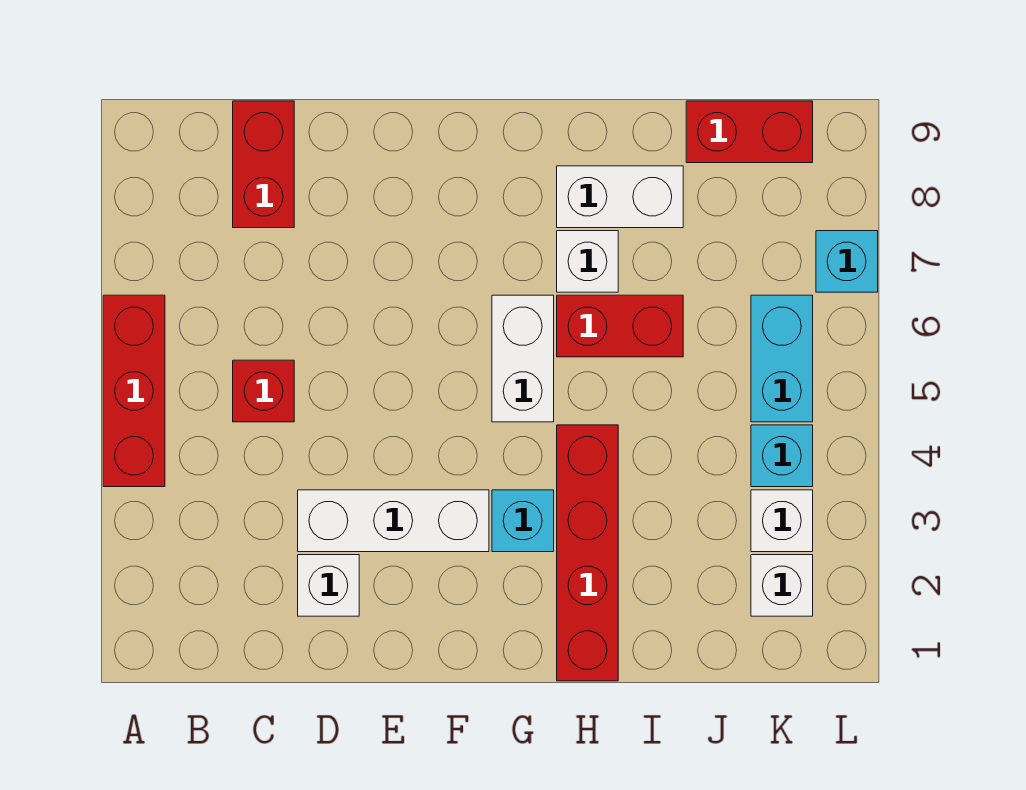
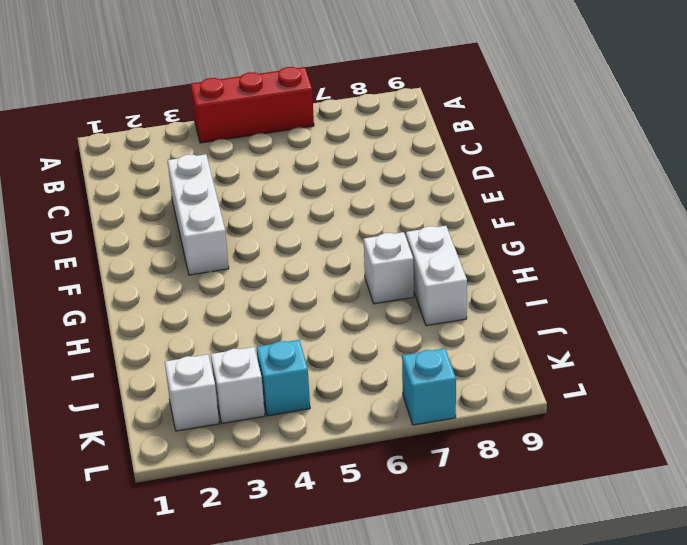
none -> red brick C5 level 1
none -> red brick C8:C9 level 1
none -> white brick D2 level 1

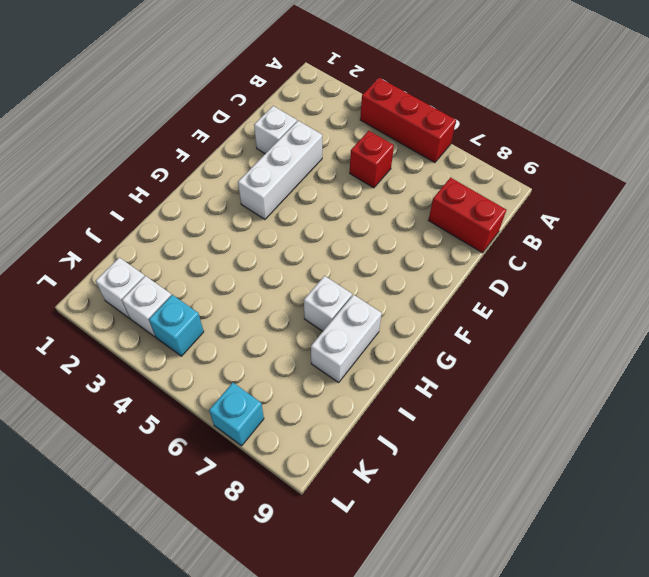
none -> cyan brick G3 level 1
none -> white brick G5:G6 level 1
none -> red brick H1:H4 level 1

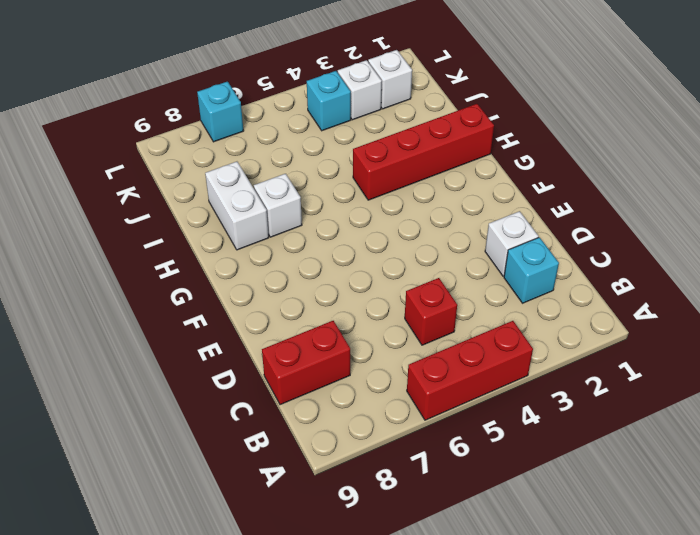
cyan brick C2 level 1 -> cyan brick G3 level 1
none -> white brick D3:F3 level 1
none -> white brick G5:G6 level 1
none -> red brick H6:I6 level 1

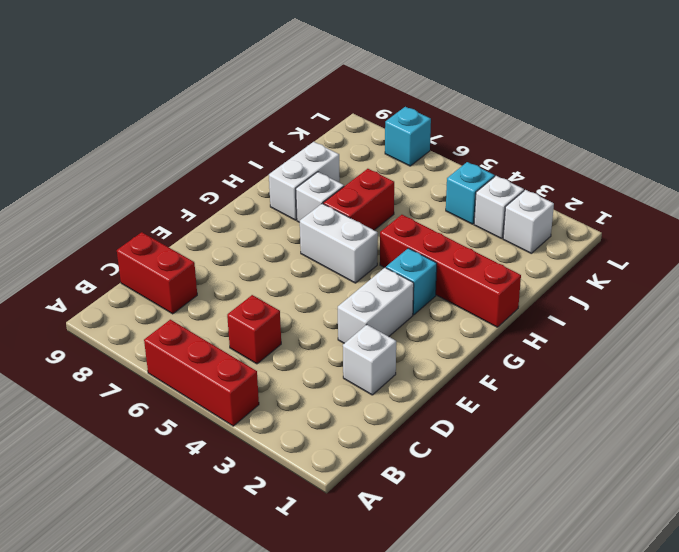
white brick E3:F3 level 1 -> white brick D3:F3 level 1
none -> red brick J9:K9 level 1
none -> cyan brick K5:K6 level 1

